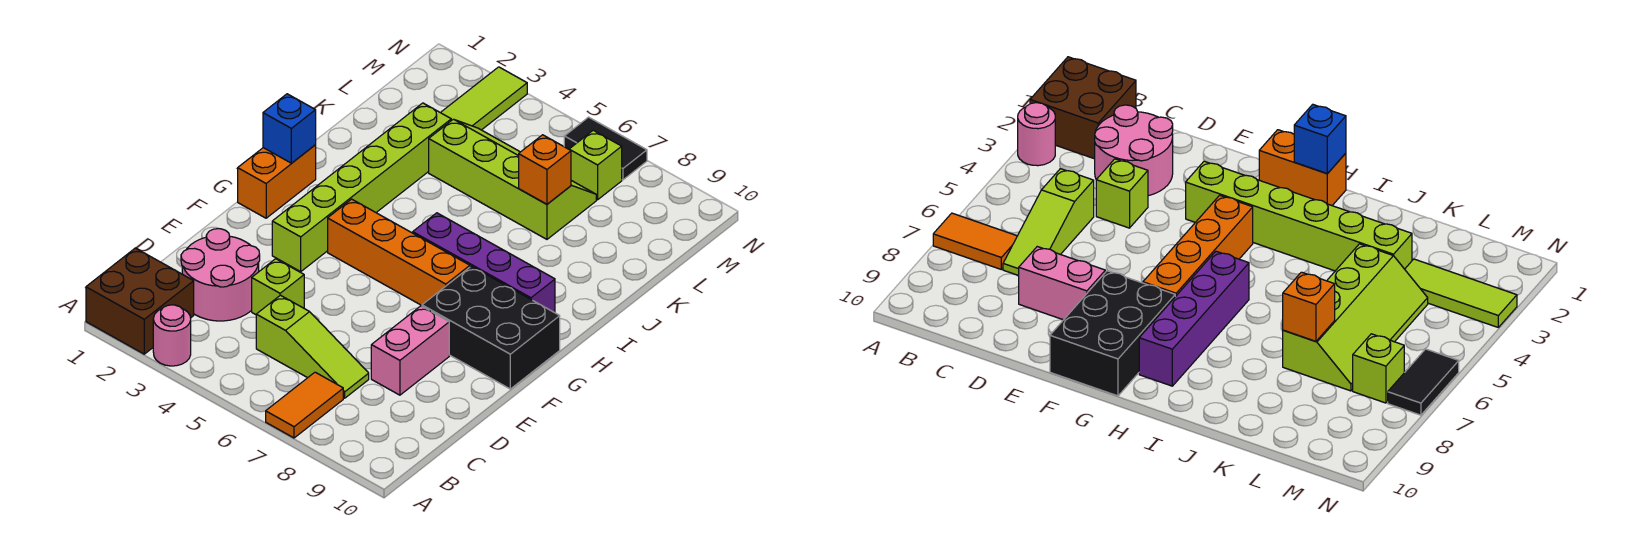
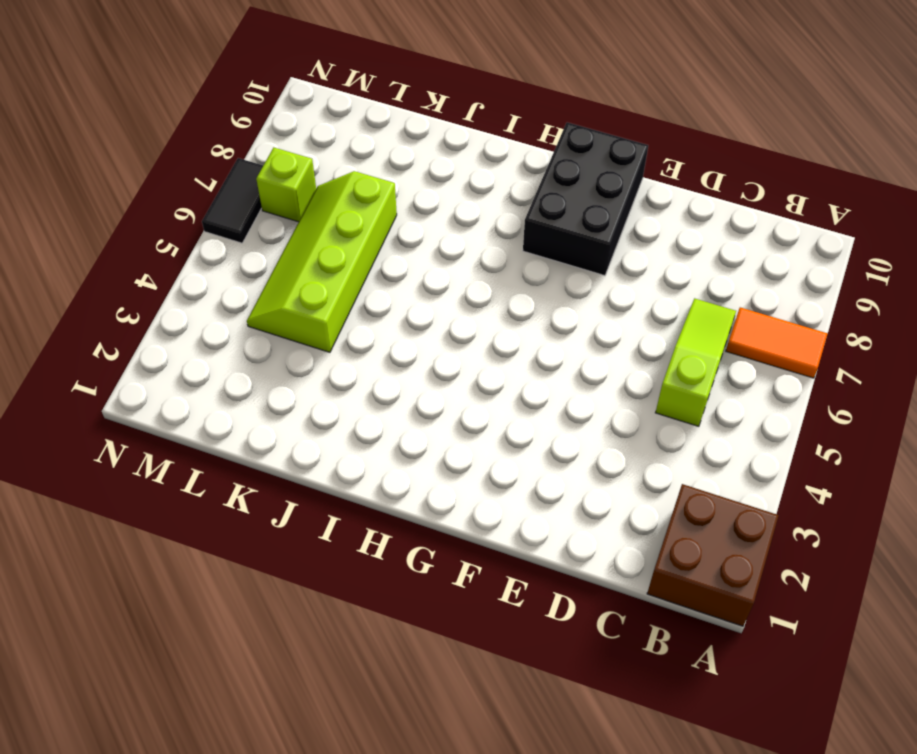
none -> pink round brick A3 level 1
none -> pink round brick C2:D3 level 1
none -> lime brick D4 level 1

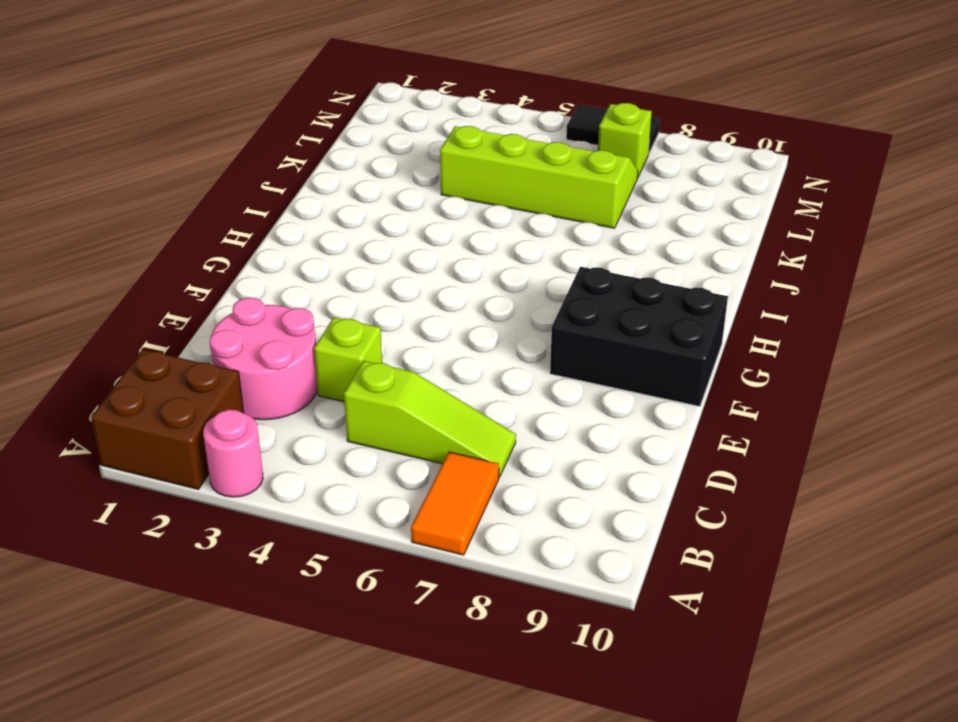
none -> pink brick D8:E8 level 1
none -> lime brick F3:K3 level 1
none -> orange brick G1:H1 level 1

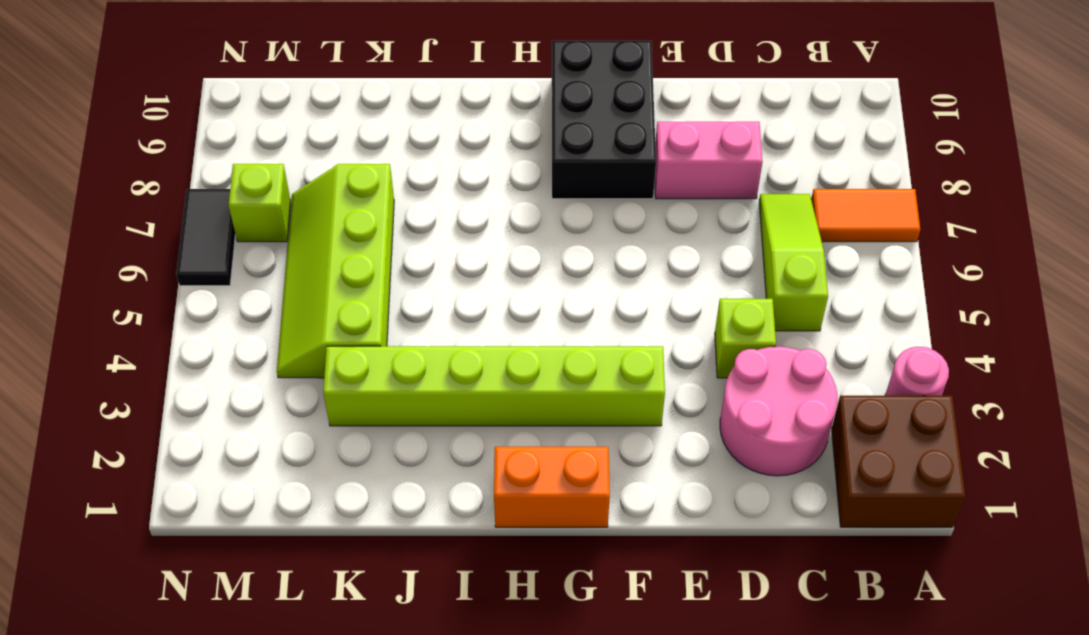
none -> orange brick G4:G7 level 1
none -> purple brick H6:H9 level 1
none -> lime tile L3:N3 level 1

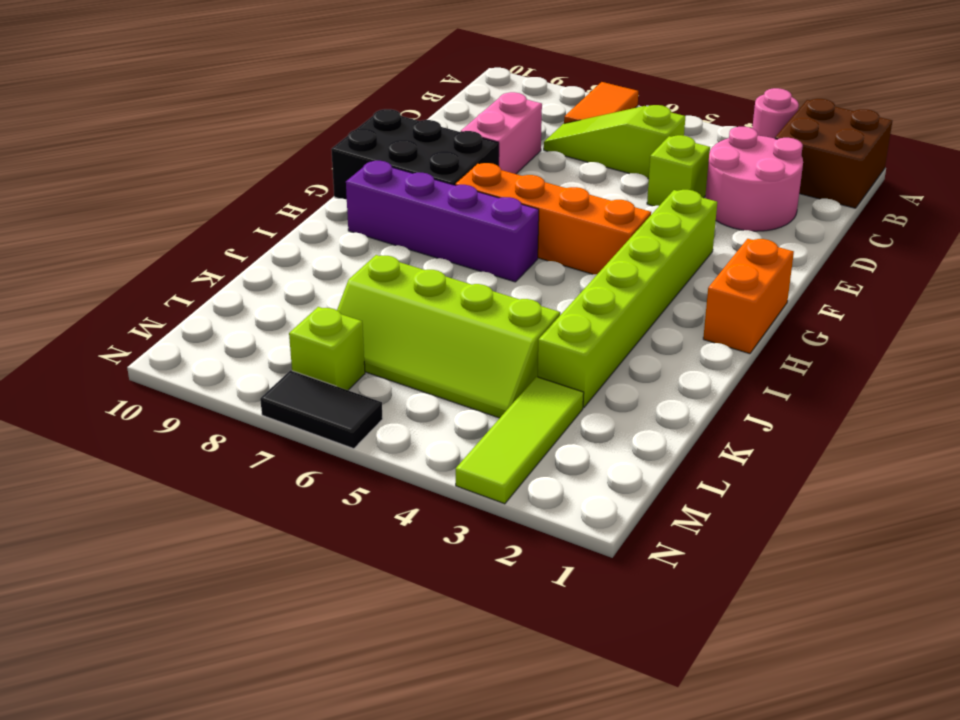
none -> blue brick H1 level 2
none -> orange brick K7 level 2

